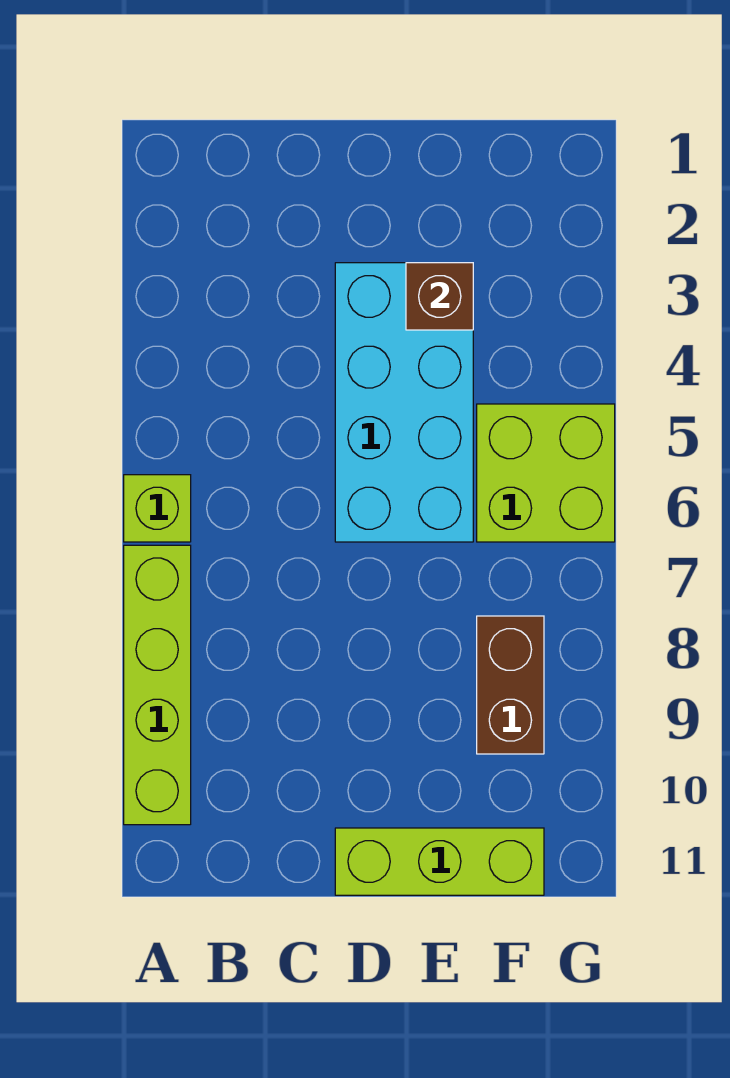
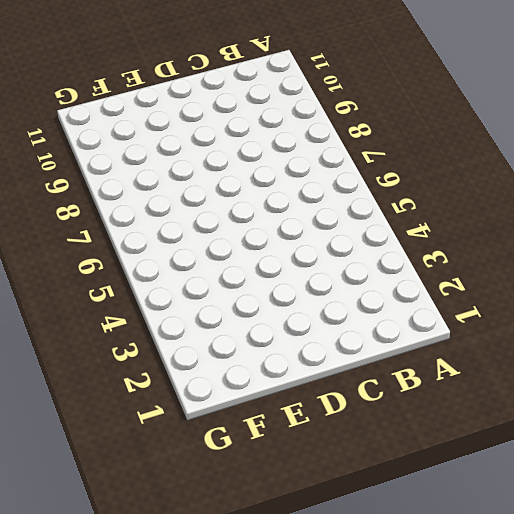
none -> lime brick A6 level 1
none -> lime brick A7:A10 level 1

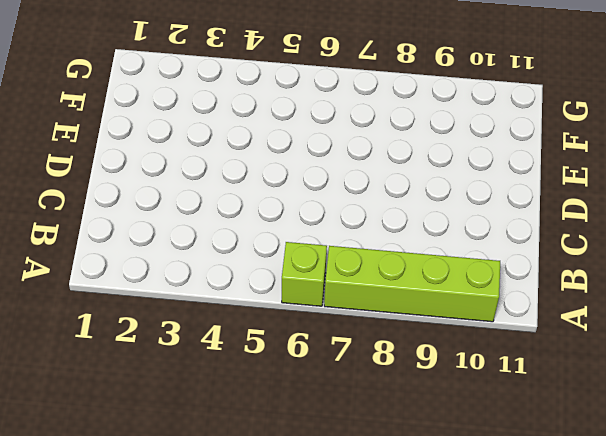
none -> cyan brick D3:E6 level 1
none -> lime brick D11:F11 level 1

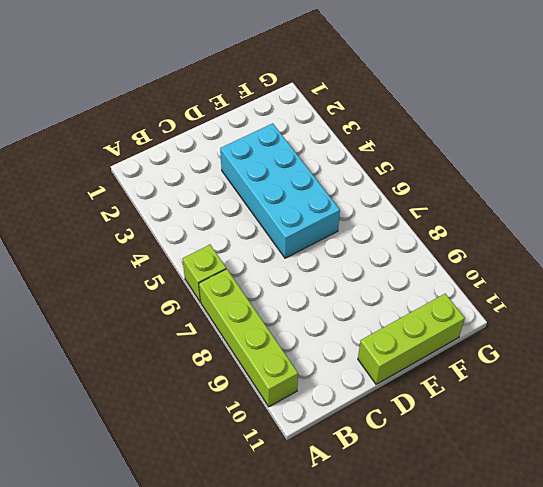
none -> lime brick F5:G6 level 1
none -> brown brick F8:F9 level 1

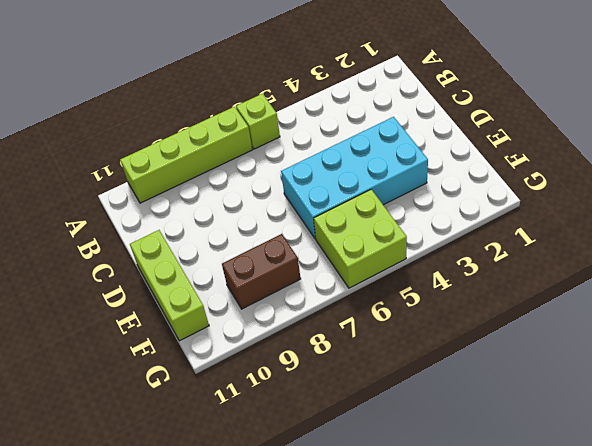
none -> brown brick E3 level 2

